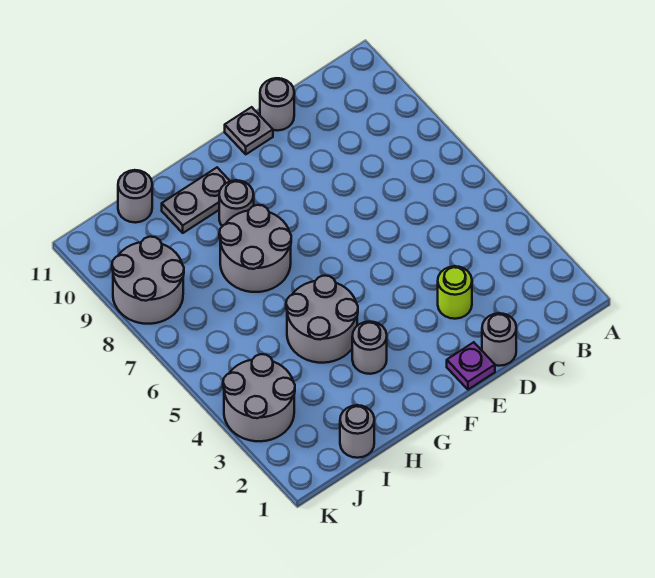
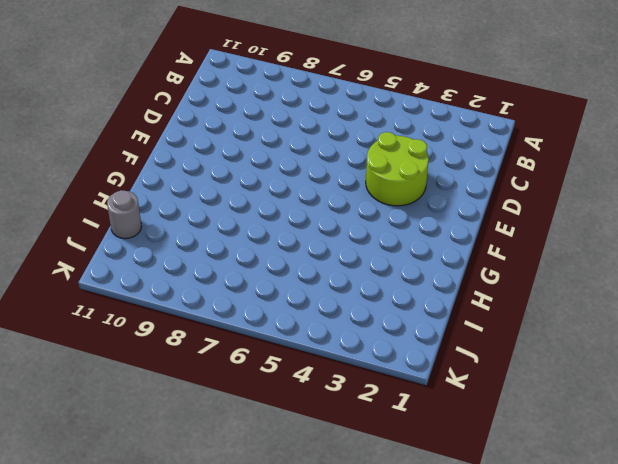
lime round brick D3:E4 level 1 -> lime round brick D3 level 1
none -> grey round brick D1 level 1
none -> grey round brick D11 level 1
none -> purple plate E1 level 1

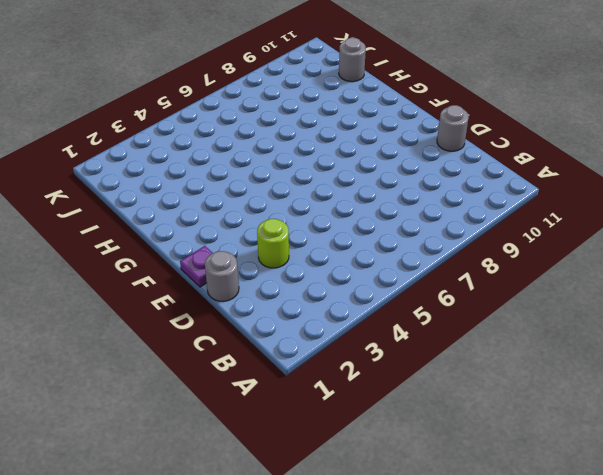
none -> grey plate E11 level 1
none -> grey round brick G3 level 1
none -> grey round brick G4:H5 level 1

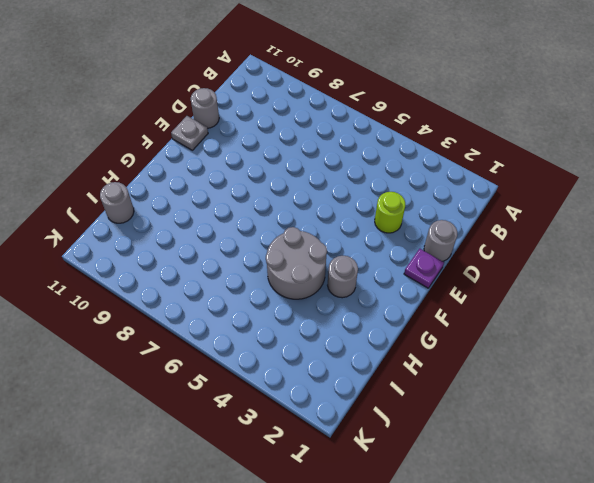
none -> grey round brick G7:H8 level 1
none -> grey round brick G9 level 1
none -> grey plate G10:H10 level 1

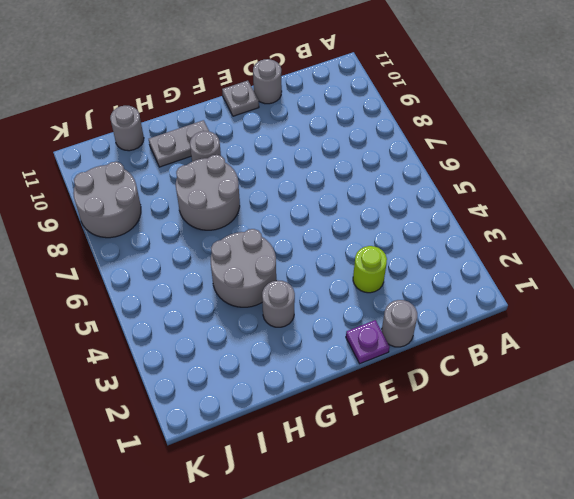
none -> grey round brick I1 level 1
none -> grey round brick J3:K4 level 1

